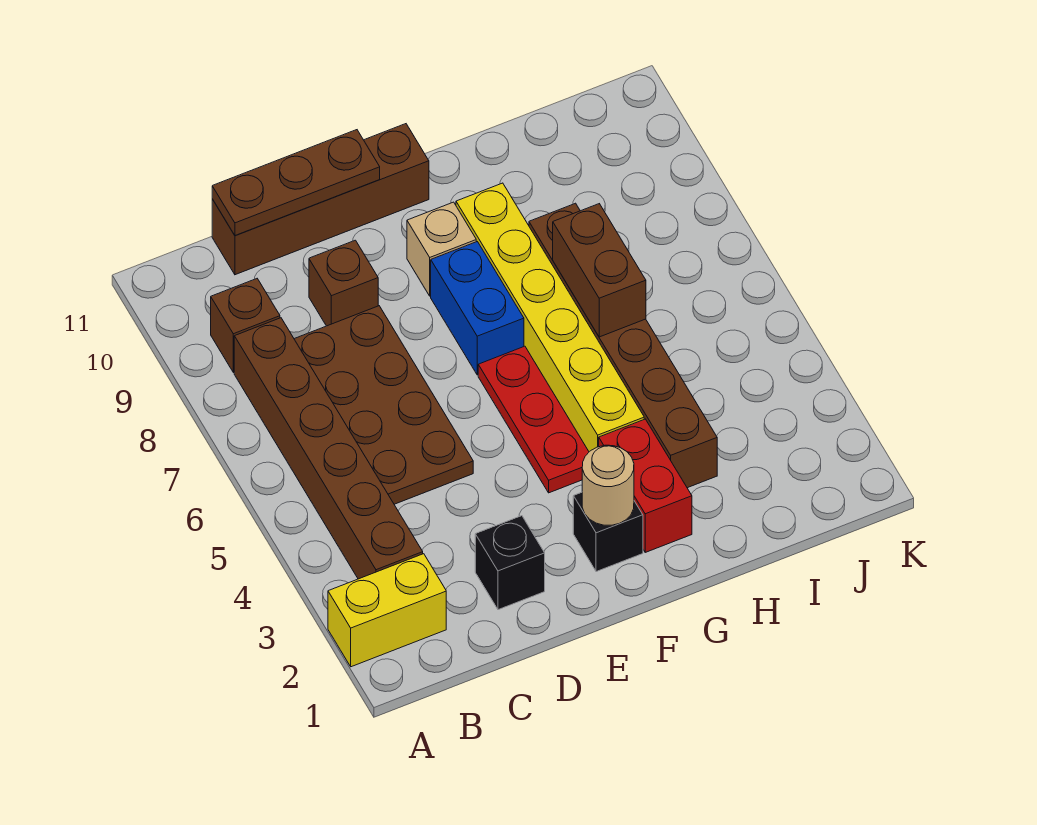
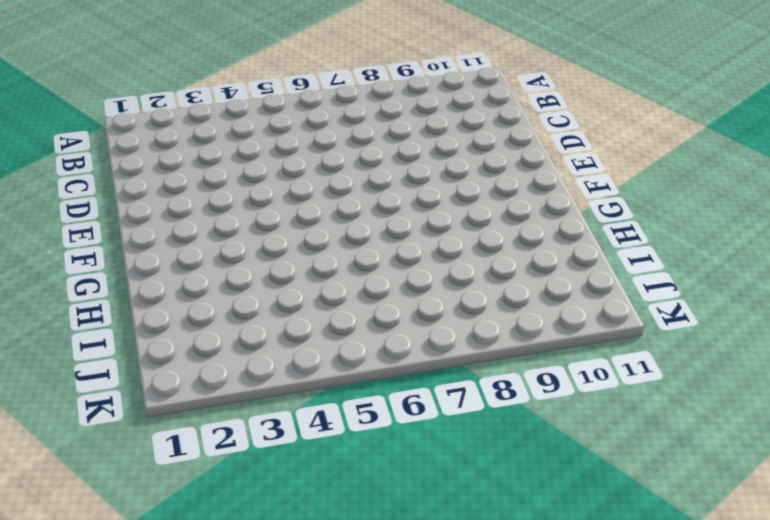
none -> yellow brick A2:B2 level 1
none -> brown brick B3:B8 level 1
none -> brown brick B9 level 1

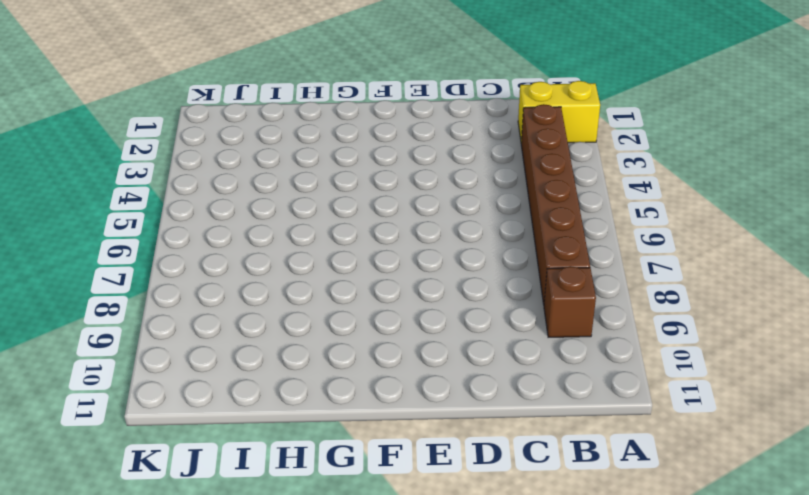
none -> brown plate C5:D8 level 1
none -> brown brick C11:F11 level 1
none -> black brick D2 level 1

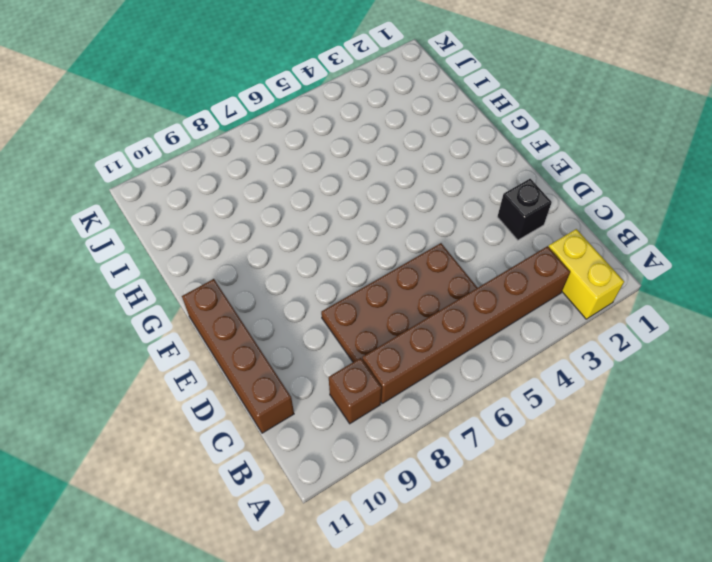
none -> brown brick D9 level 1
none -> black brick F2 level 1
none -> red plate F4:F6 level 1

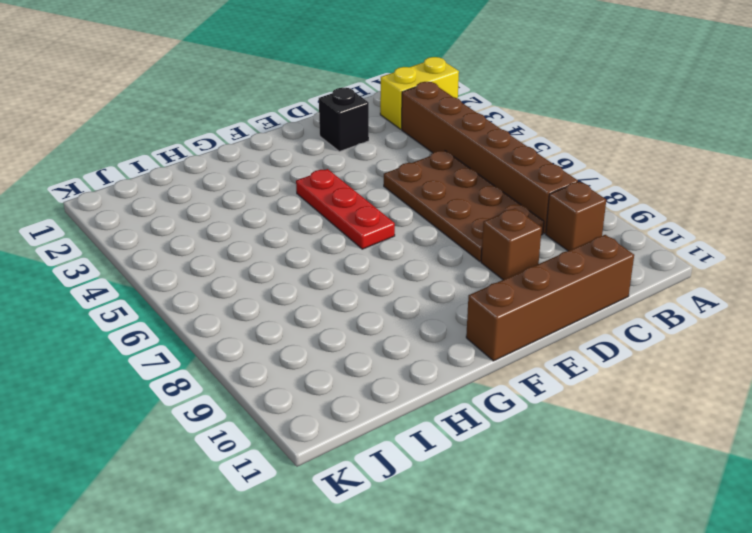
none -> black brick F2 level 1
none -> blue brick F7:F8 level 1
none -> tan brick F9 level 1

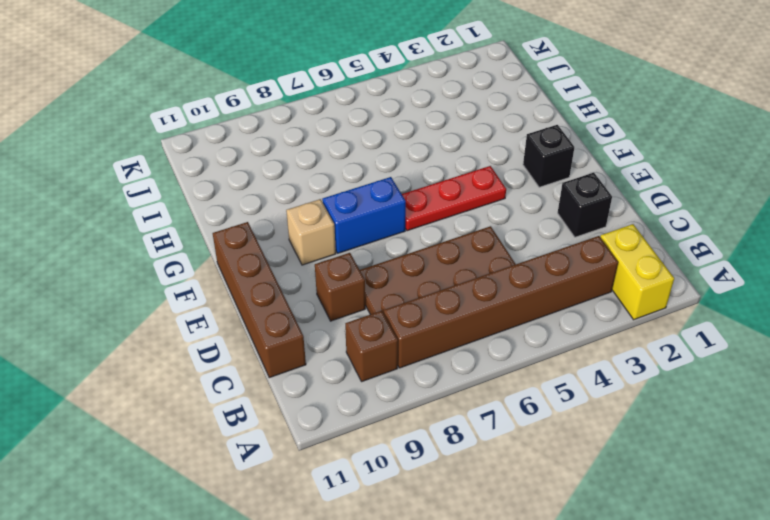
none -> red brick G2:G3 level 1
none -> yellow brick G4:G9 level 1
none -> brown brick H3:H8 level 1

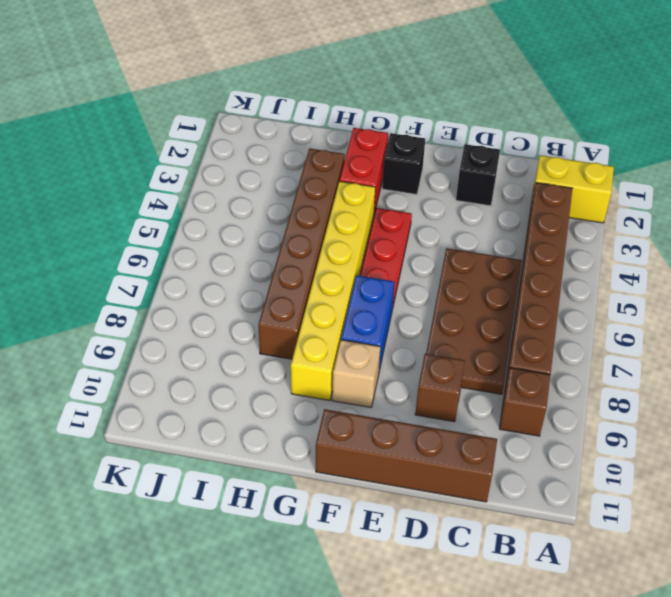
none -> brown plate C11:E11 level 2
none -> tan round brick F2 level 2
none -> brown brick H6:H7 level 2

